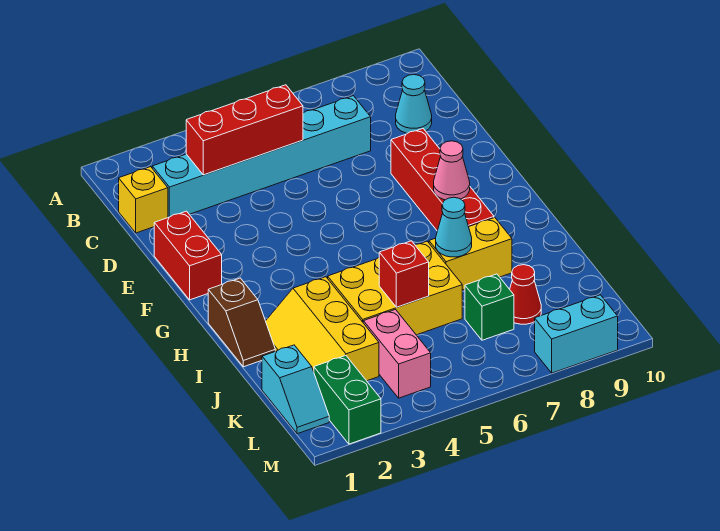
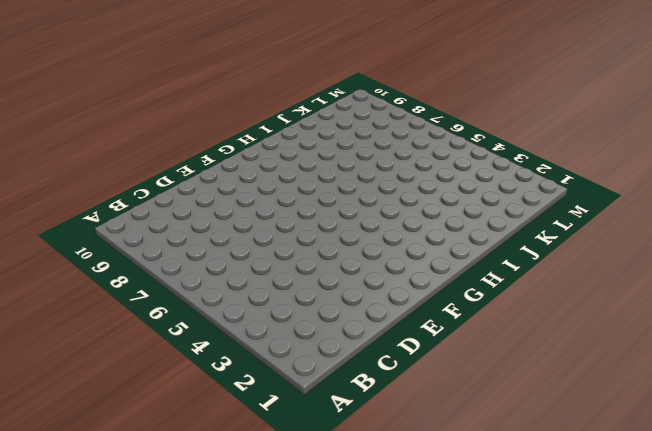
none -> yellow brick C1 level 1
none -> cyan brick C2:C7 level 1
none -> cyan cone C9 level 1

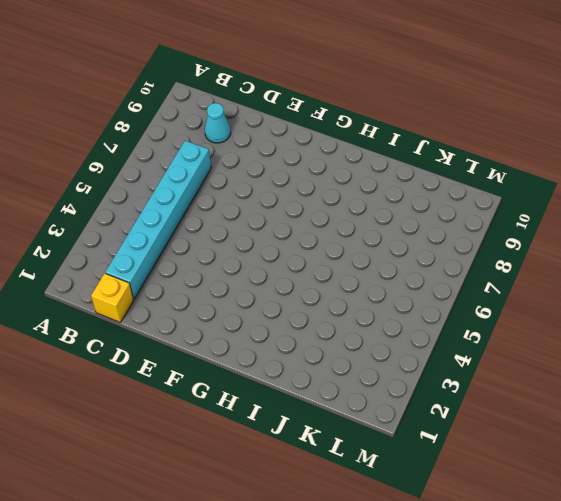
none -> red brick E1:F1 level 1
none -> red brick E8:H8 level 1
none -> brown slope H1:I1 level 1 top H

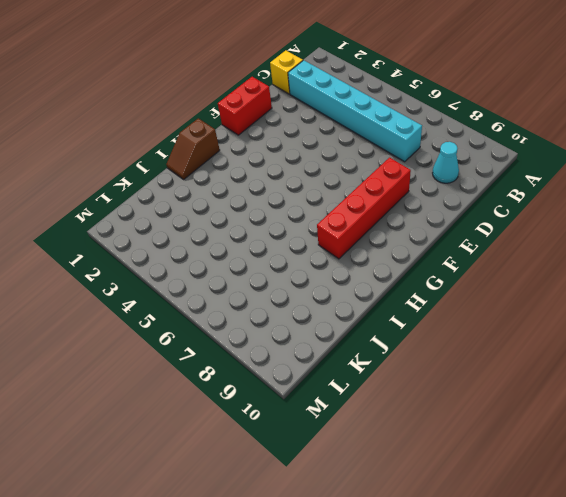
none -> yellow slope I2:K3 level 1 top 3
none -> yellow brick I4:J6 level 1
none -> yellow brick I7:I8 level 1

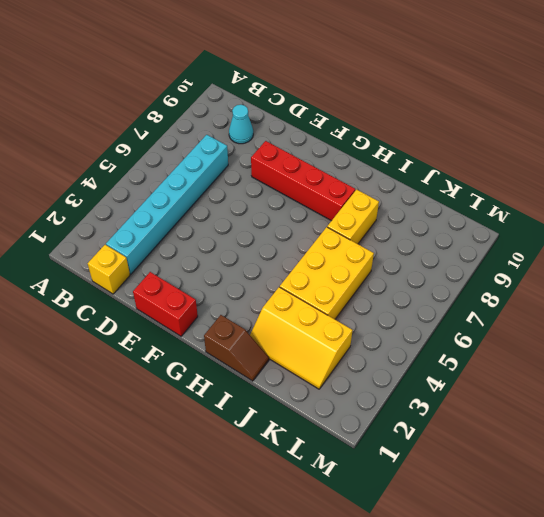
none -> cyan slope K1:L1 level 1 top K
none -> pink brick K4:L4 level 1
none -> green brick K7 level 1

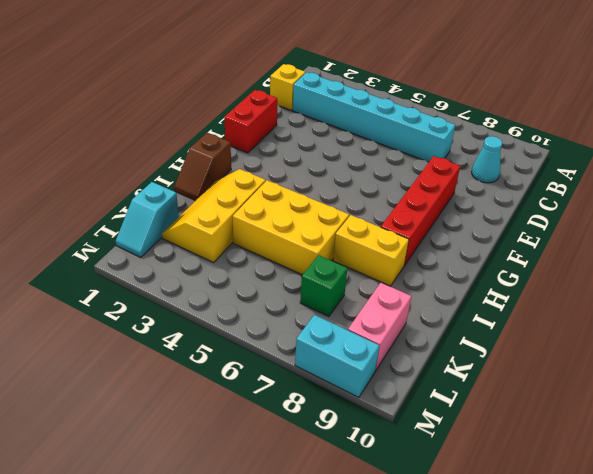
pink brick K9:L9 level 1 -> pink brick K4:L4 level 1
none -> red cone K8 level 1
none -> green brick L2:M2 level 1
none -> red brick C3:C5 level 2

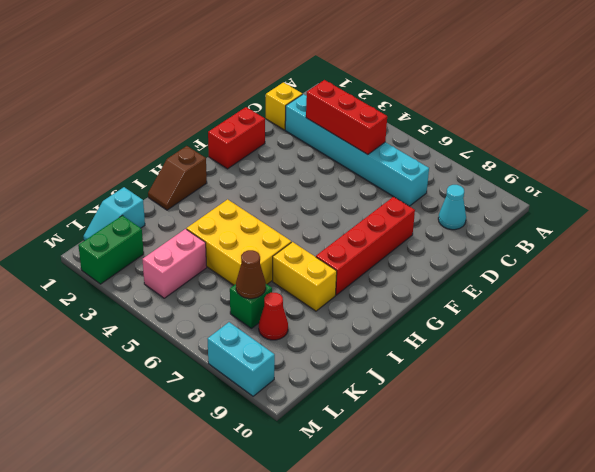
brown cone K7 level 2 -> none
none -> yellow slope I2:K3 level 1 top 3
none -> pink cone G8 level 2
none -> cyan cone I7 level 2

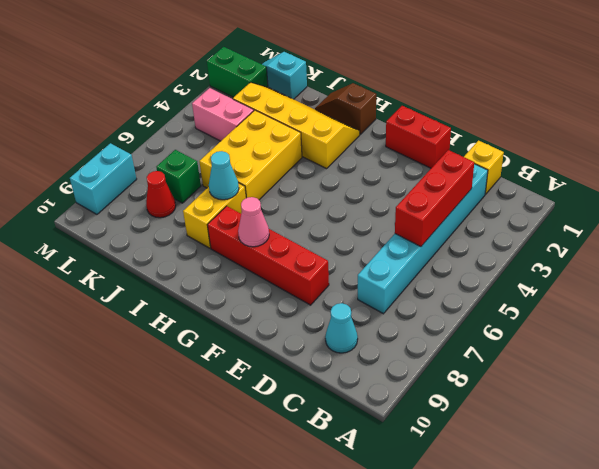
yellow slope H2:K3 level 1 top 3 -> yellow slope I2:K3 level 1 top 3
none -> red brick J5 level 2

